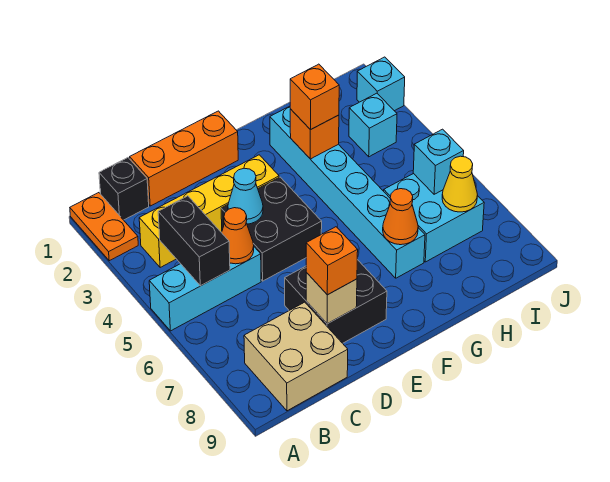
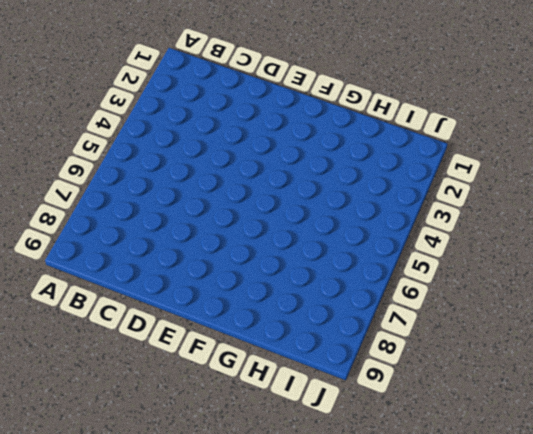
none -> orange plate A1:A2 level 1
none -> cyan brick A5:C5 level 1
none -> black brick B1 level 1

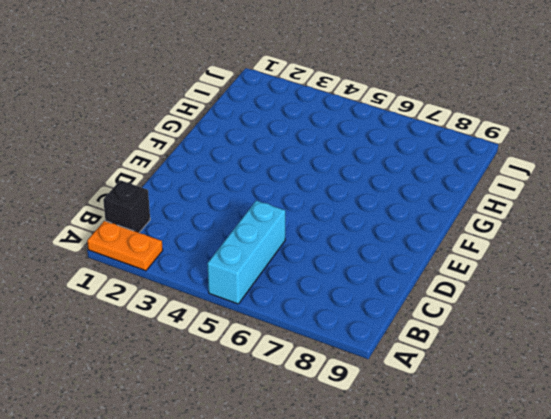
none -> yellow brick B3:E3 level 1
none -> tan brick B8:C9 level 1
none -> orange brick C1:E1 level 1

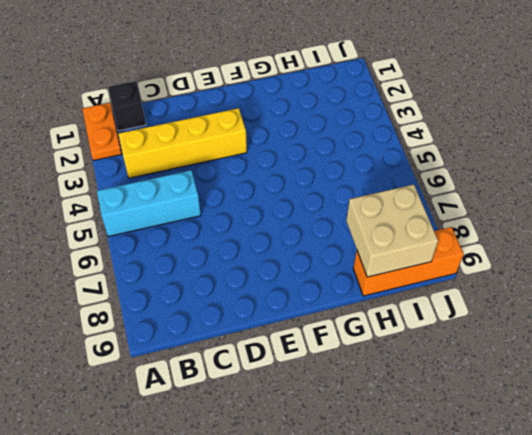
tan brick H8:I9 level 2 -> tan brick B8:C9 level 1
orange brick H9:J9 level 1 -> orange brick C1:E1 level 1
none -> black brick D4:E5 level 1
none -> black brick D7:E8 level 1
none -> cyan brick G2:G7 level 1

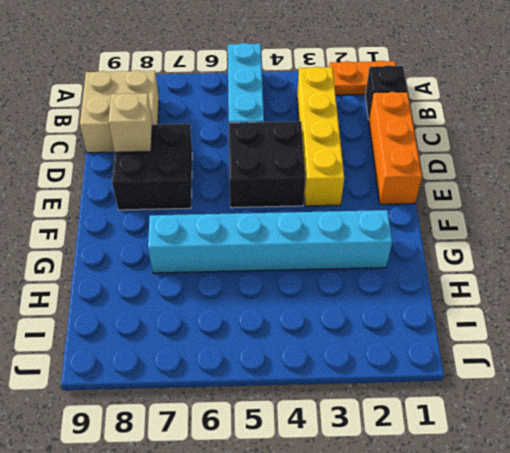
none -> cyan brick H6:I7 level 1
none -> cyan brick I3 level 1
none -> cyan brick J2 level 1

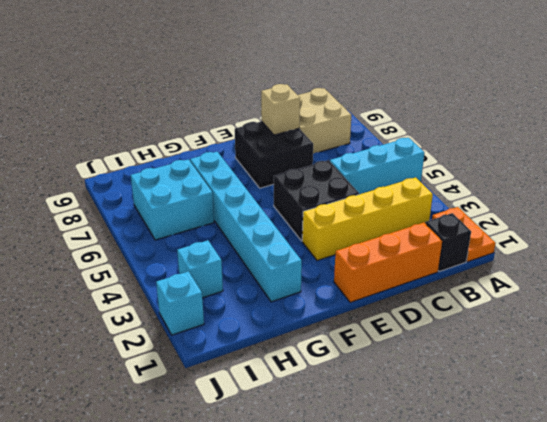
none -> black brick B4:B5 level 2
none -> orange cone C5 level 2
none -> cyan cone D4 level 2

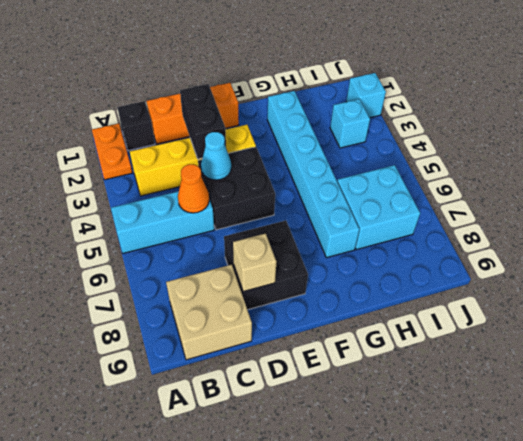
black brick D2:D3 level 2 -> black brick B4:B5 level 2
none -> orange brick G3 level 2
none -> orange cone G7 level 2
none -> cyan brick I6 level 2

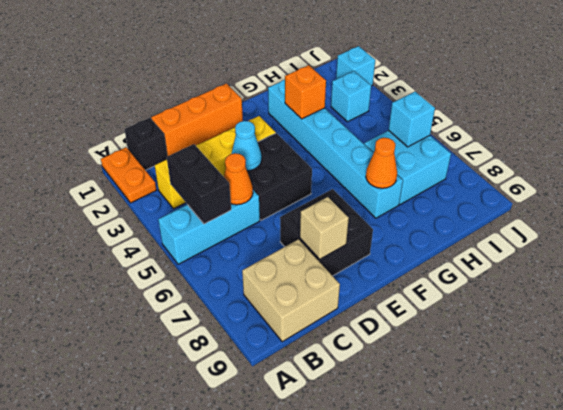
none -> yellow cone I7 level 2
none -> orange brick D8 level 3
none -> orange brick G3 level 3

